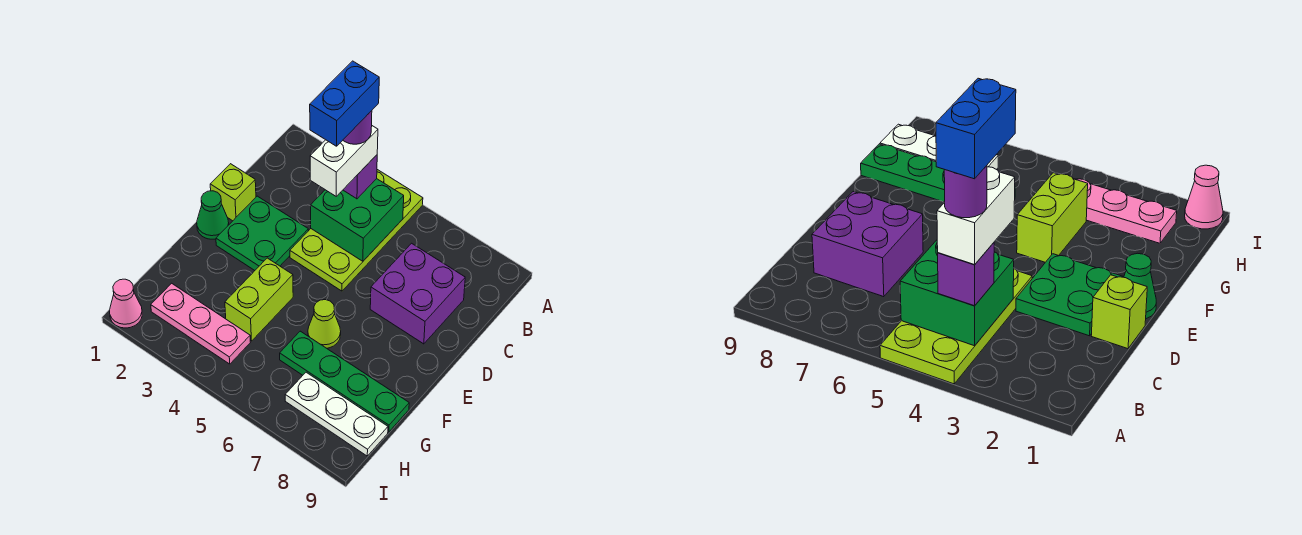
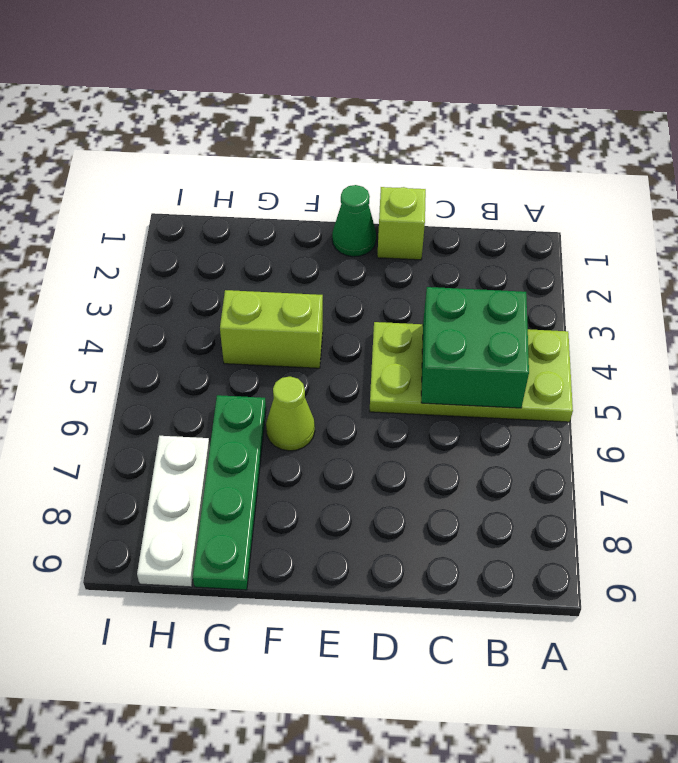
none -> purple brick C7:D8 level 1
none -> green plate D2:E3 level 1
none -> pink plate H2:H4 level 1

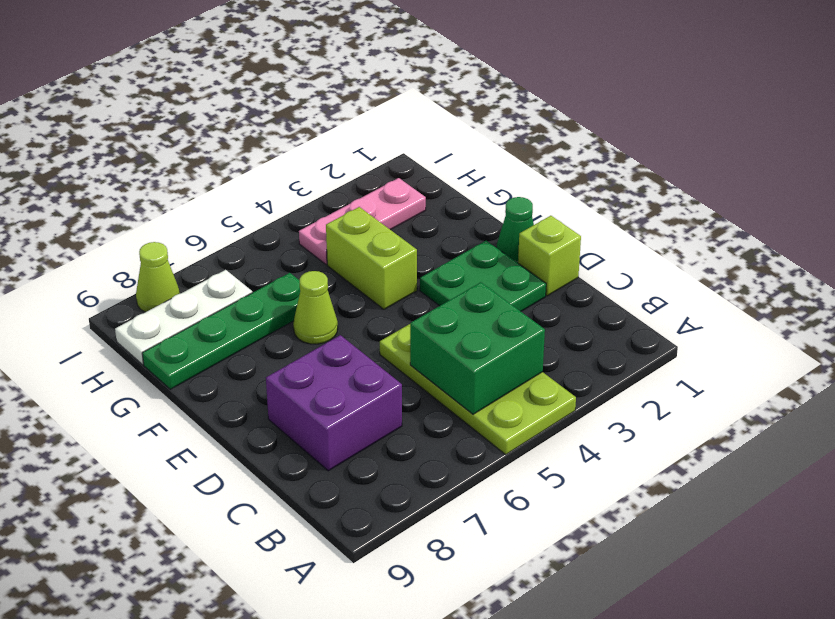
lime cone I8 level 1 -> none
none -> pink cone I1 level 1
none -> purple brick B4 level 3
none -> white brick B4:C4 level 4

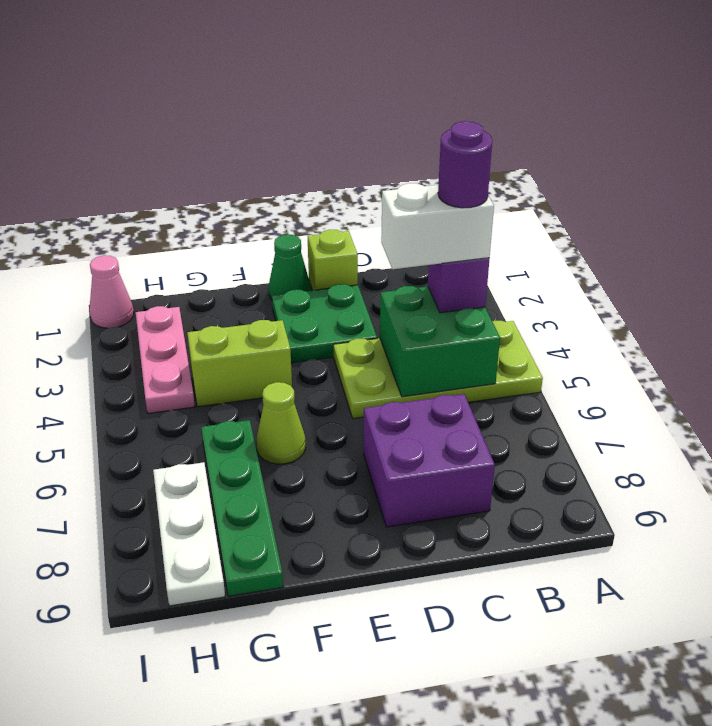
none -> blue brick B4:C4 level 6

